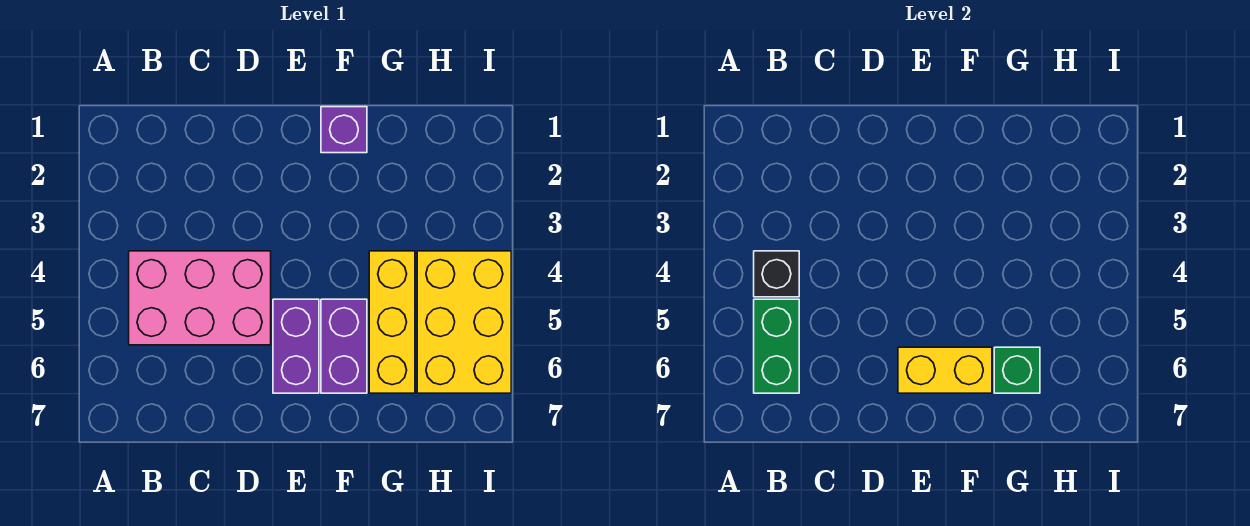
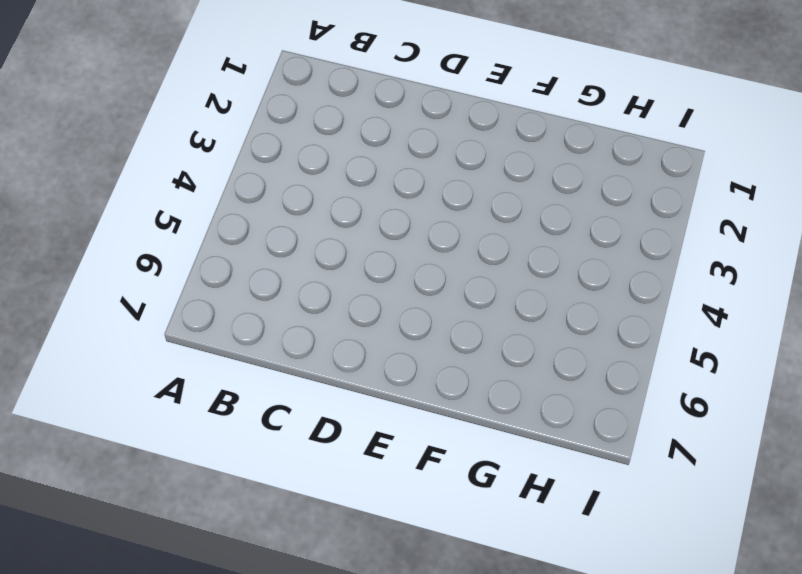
none -> pink brick B4:D5 level 1
none -> purple brick E5:E6 level 1

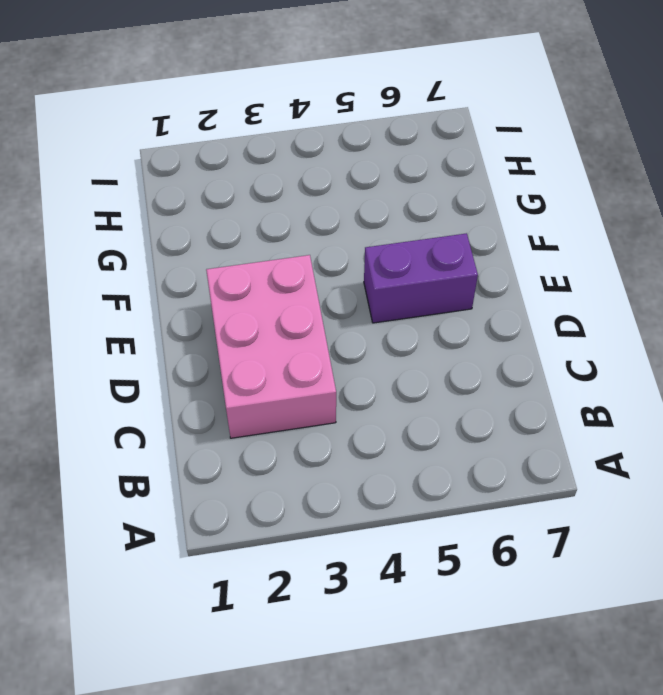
pink brick C2:E3 level 1 -> pink brick B4:D5 level 1
none -> purple brick F1 level 1
none -> purple brick F5:F6 level 1

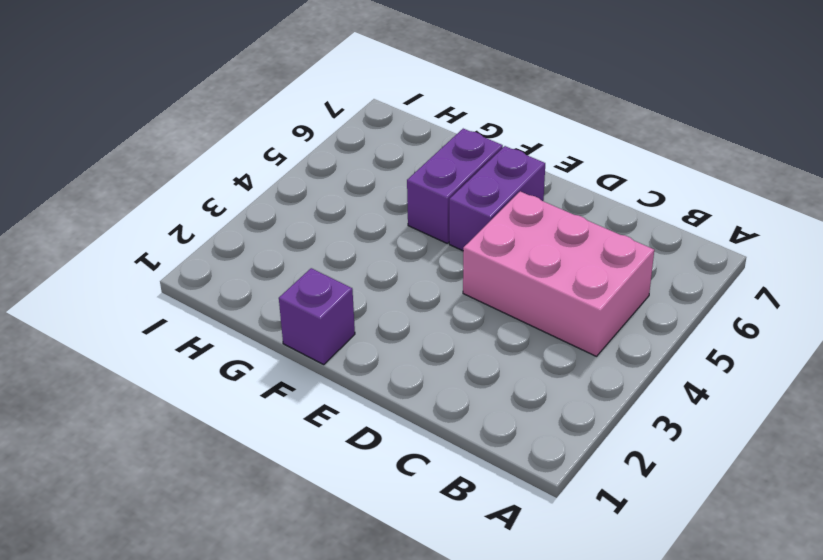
none -> yellow brick G4:G6 level 1
none -> yellow brick H4:I6 level 1

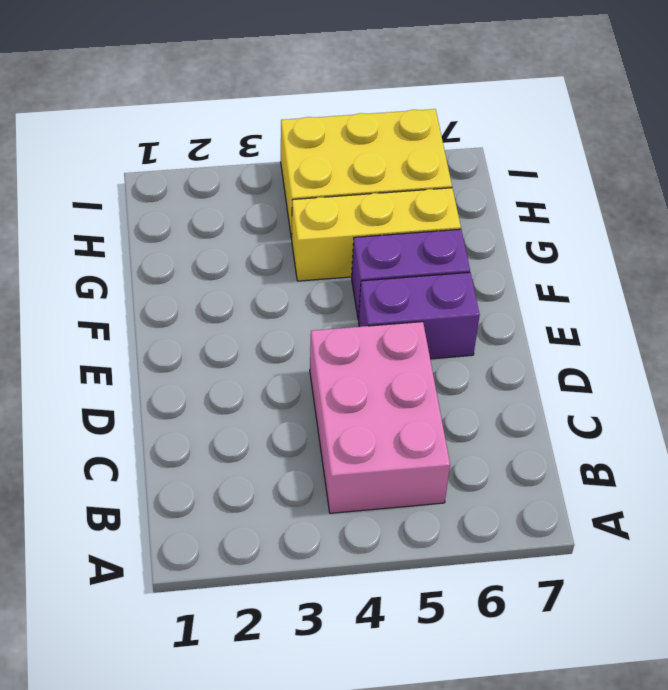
none -> purple brick F1 level 1
none -> black brick B4 level 2

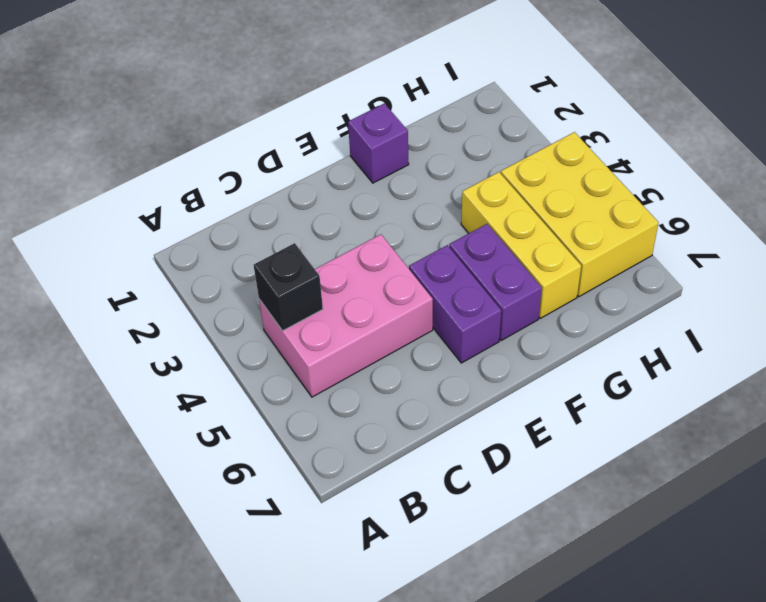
none -> green brick B5:B6 level 2
none -> yellow brick E6:F6 level 2

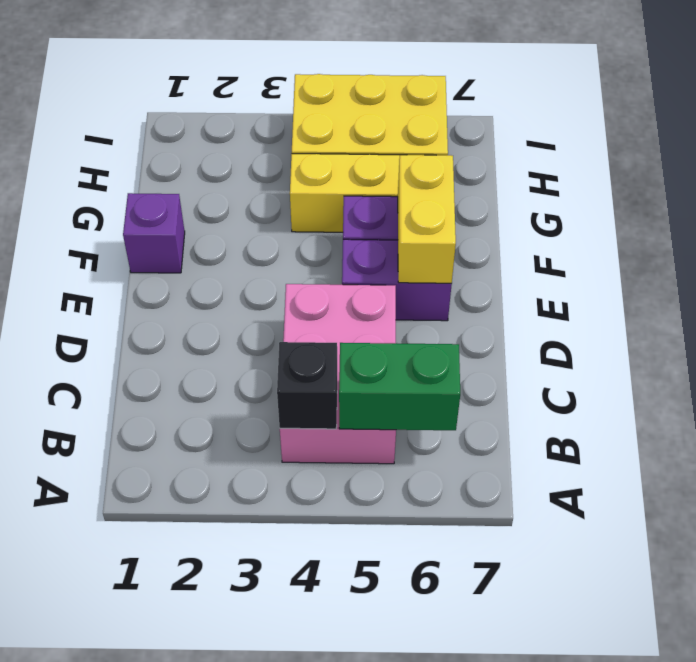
none -> green brick G6 level 2

